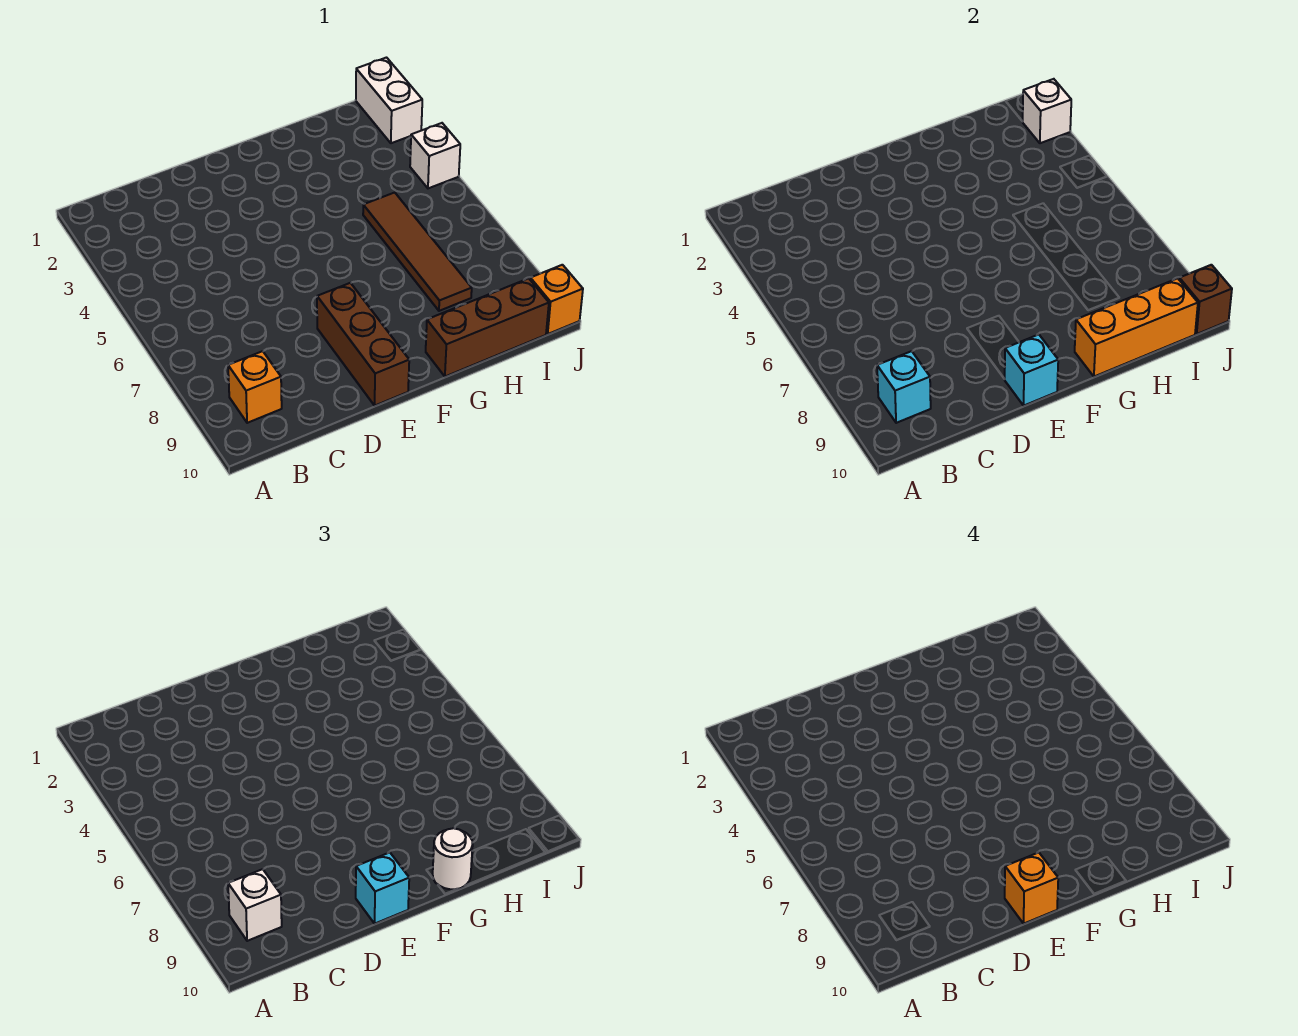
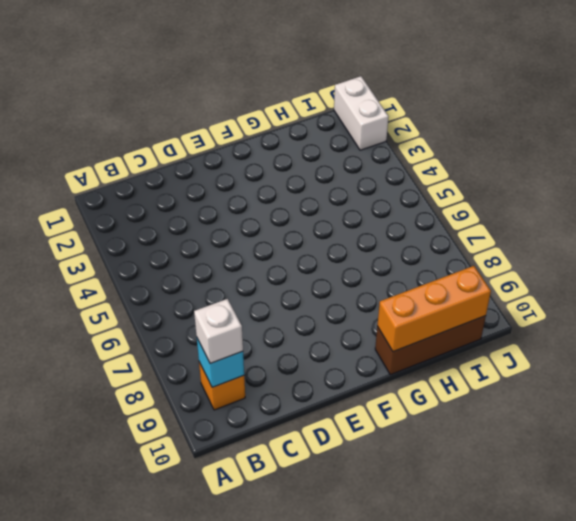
none -> brown brick E8:E10 level 1
none -> brown tile H5:H8 level 1
none -> white brick J4 level 1

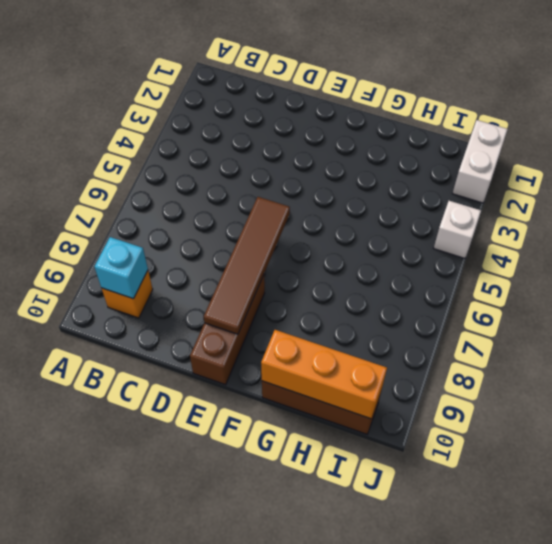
brown tile E6:E9 level 2 -> brown tile H5:H8 level 1
none -> orange brick J10 level 1
none -> cyan brick E10 level 2
none -> white brick J2 level 2

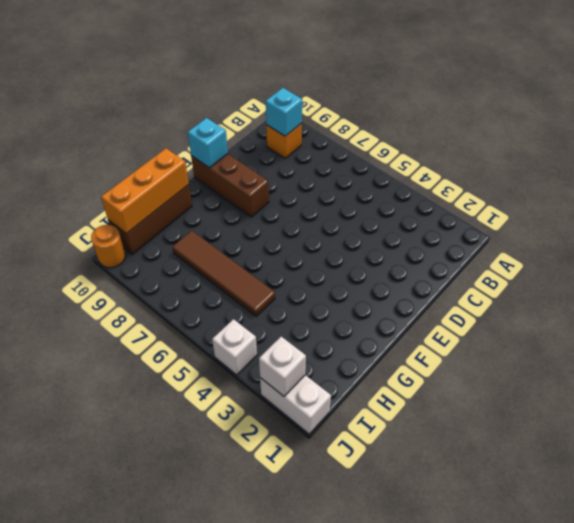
orange round brick J10 level 1 -> orange brick J10 level 1
none -> brown brick J10 level 2
none -> white brick B9 level 3
none -> cyan brick E10 level 3

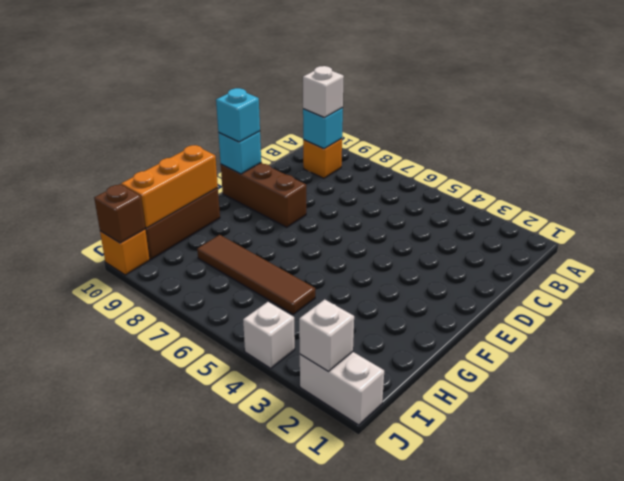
none -> white round brick G10 level 3
none -> orange brick E10 level 4

